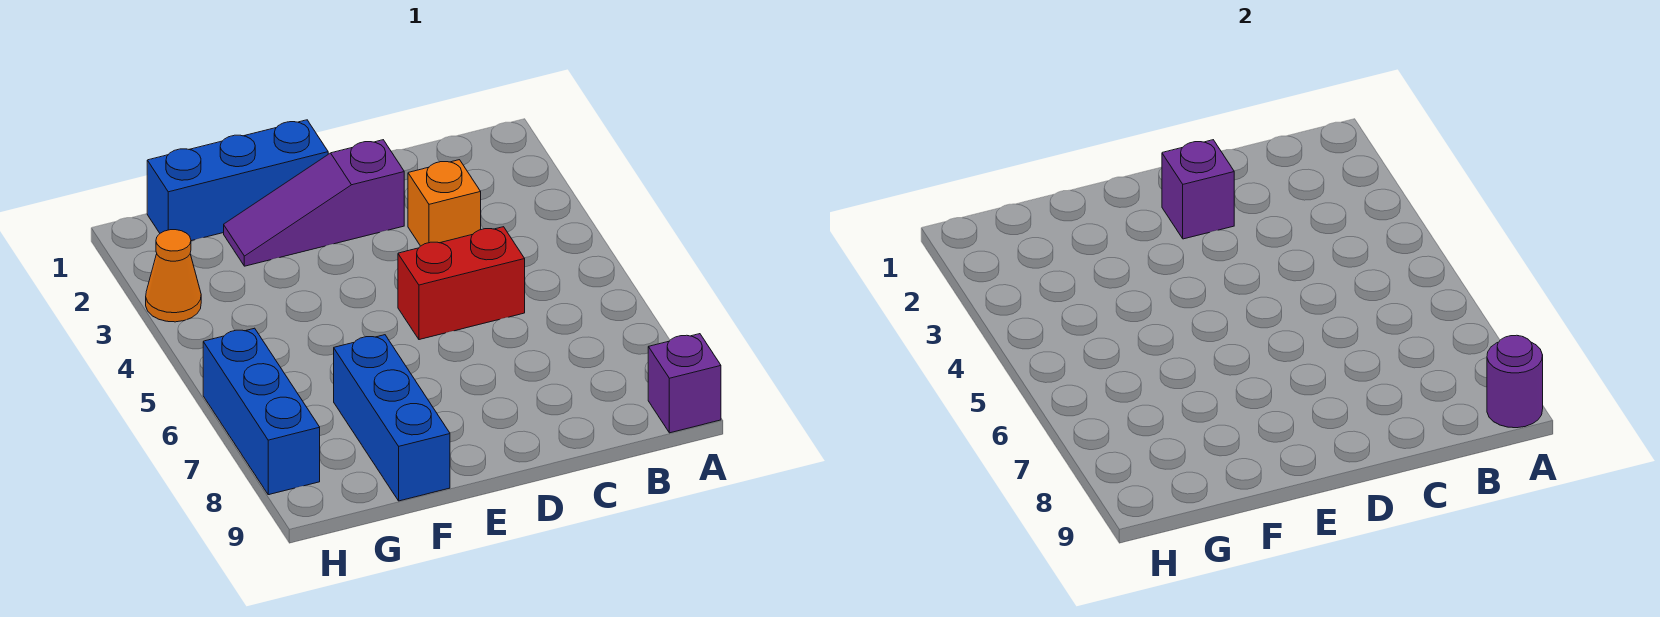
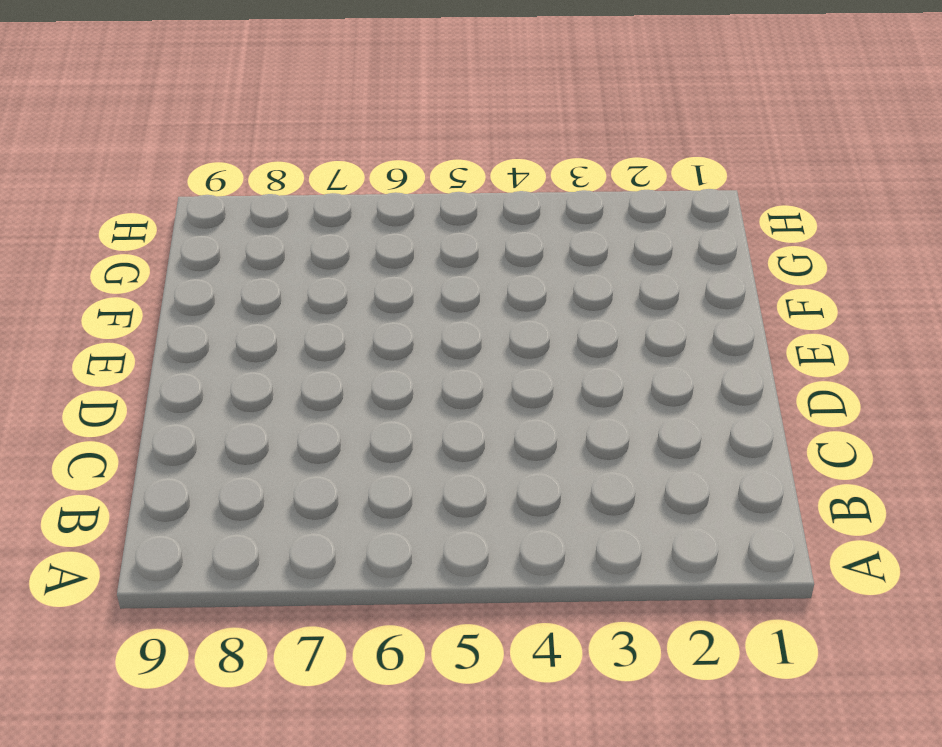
none -> purple brick A9 level 1
none -> orange brick C3 level 1

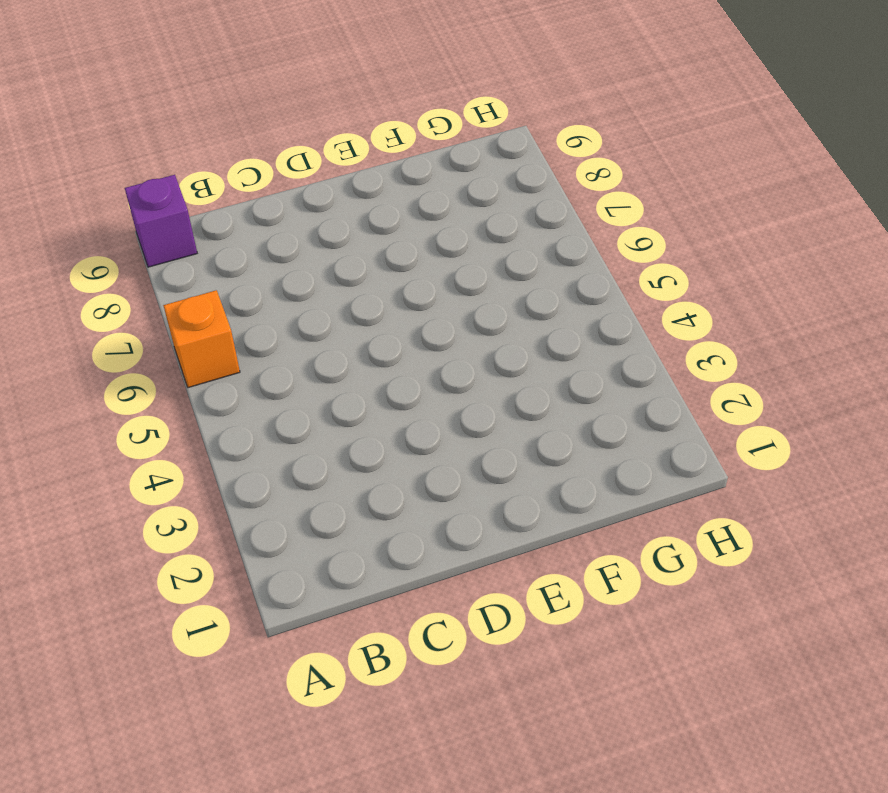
orange brick A6 level 1 -> orange brick C3 level 1
none -> red brick C5:D5 level 1
none -> purple slope D2:F2 level 1 top D

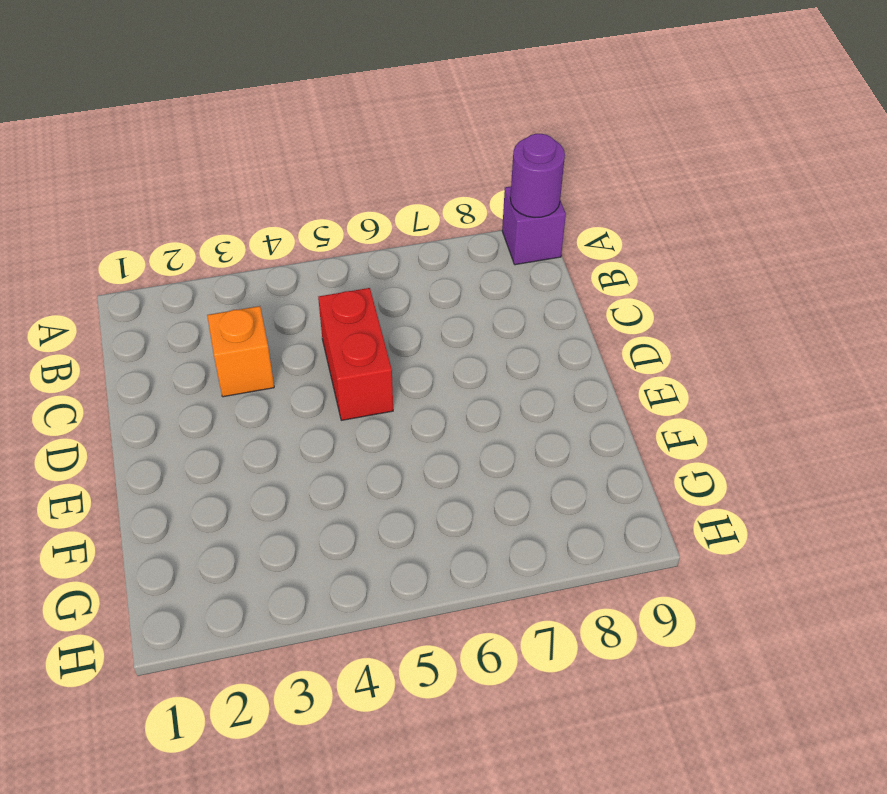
none -> purple slope D2:F2 level 1 top D
none -> blue brick E1:G1 level 1

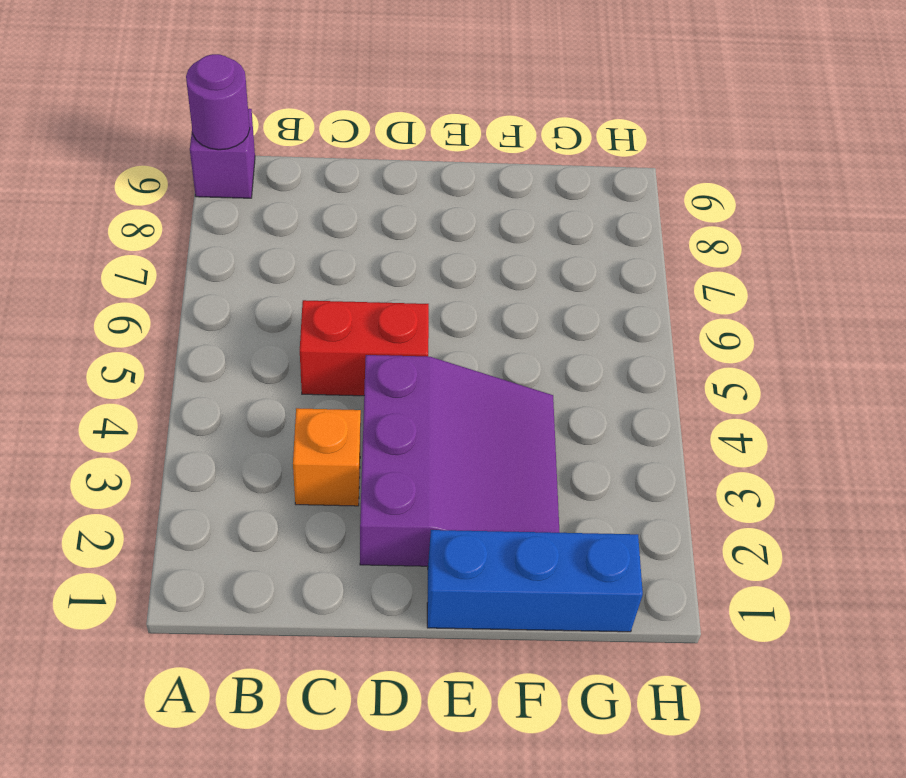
purple slope D2:F4 level 1 top D -> purple slope D2:F2 level 1 top D
none -> blue brick F7:F9 level 1
none -> orange cone H3 level 1

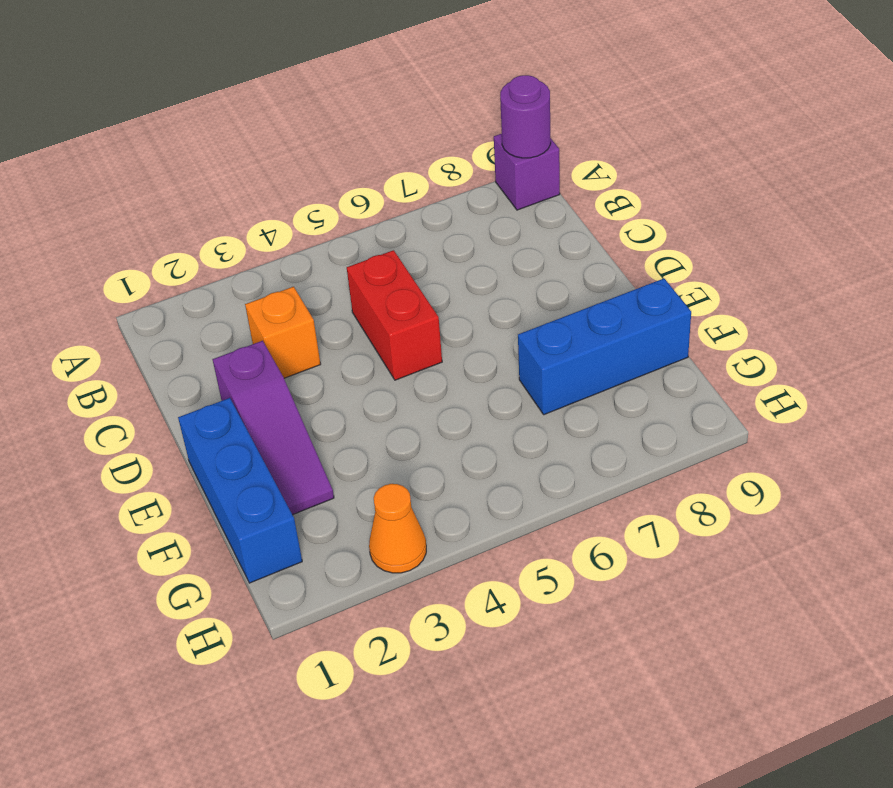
none -> blue brick H6:H8 level 1
none -> purple brick D2 level 2

